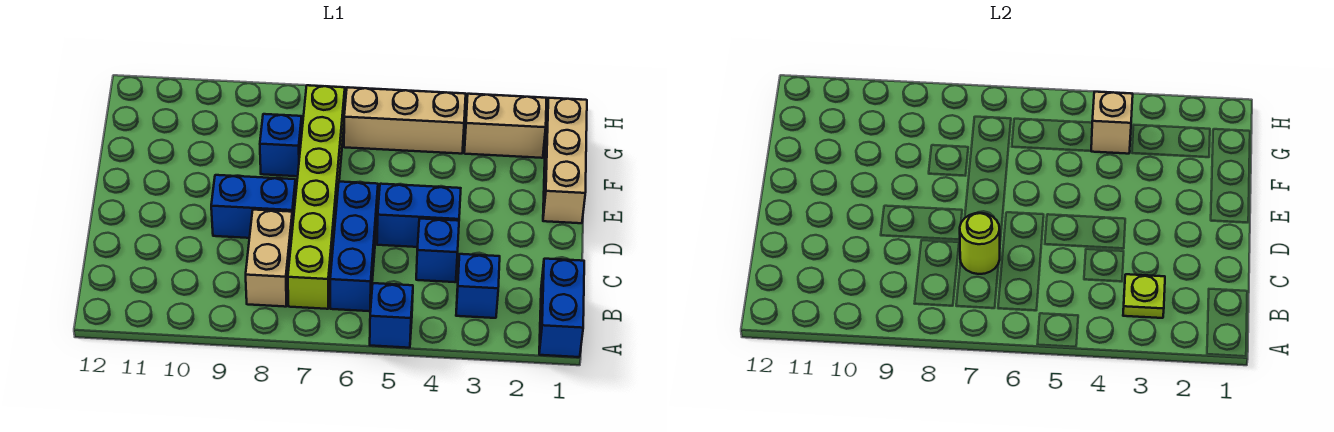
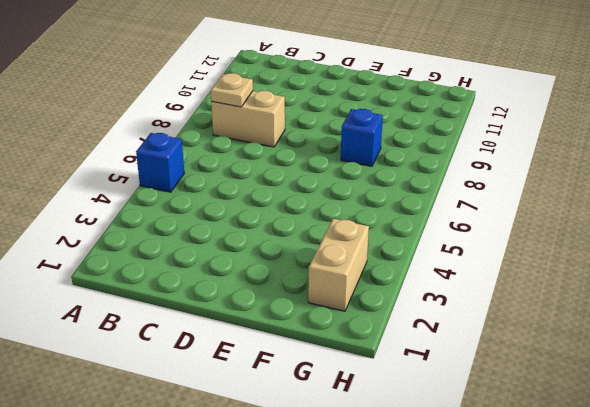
tan plate B8 level 2 -> none
none -> blue brick A1:B1 level 1
none -> blue brick B3 level 1
none -> blue brick B6:D6 level 1

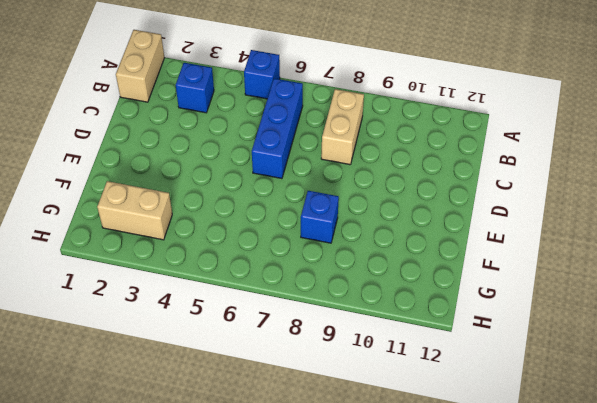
tan brick A1:B1 level 1 -> blue brick A1:B1 level 1
none -> lime brick B7:G7 level 1
none -> blue brick C4 level 1
none -> blue brick D4:D5 level 1

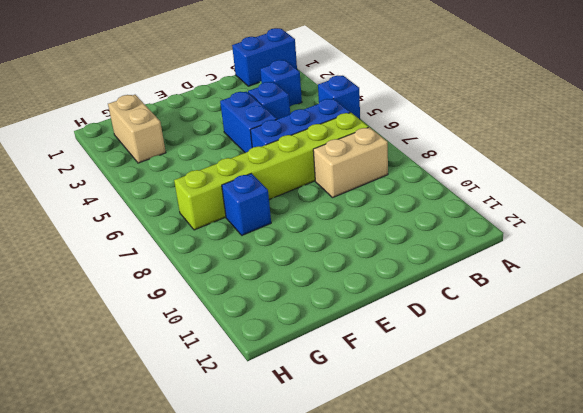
none -> blue brick D8:D9 level 1
none -> tan brick E1:G1 level 1
none -> tan brick G4:G6 level 1

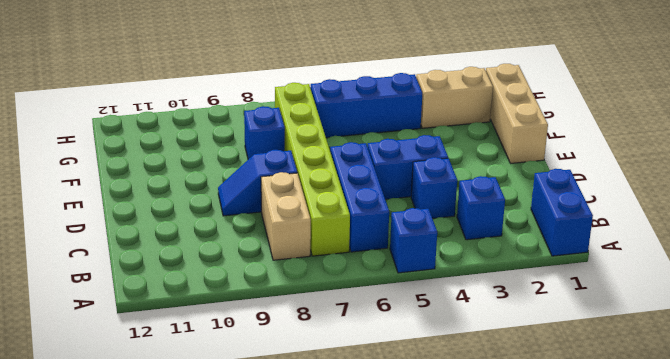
blue slope D8:D9 level 1 top 8 -> blue brick D8:D9 level 1
blue brick G4:G6 level 1 -> tan brick G4:G6 level 1
none -> lime plate B3 level 2
none -> lime round brick C7 level 2
none -> tan brick G4 level 2

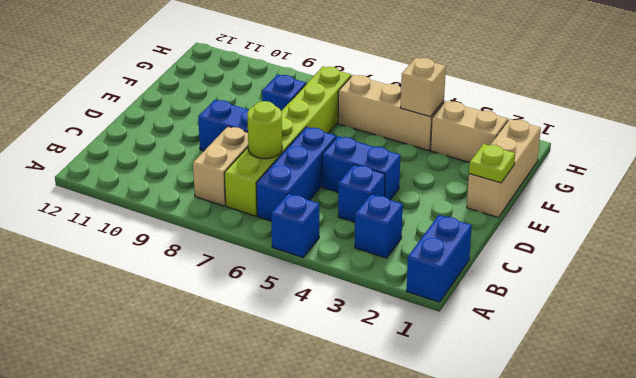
lime plate E1 level 2 -> lime plate B3 level 2

